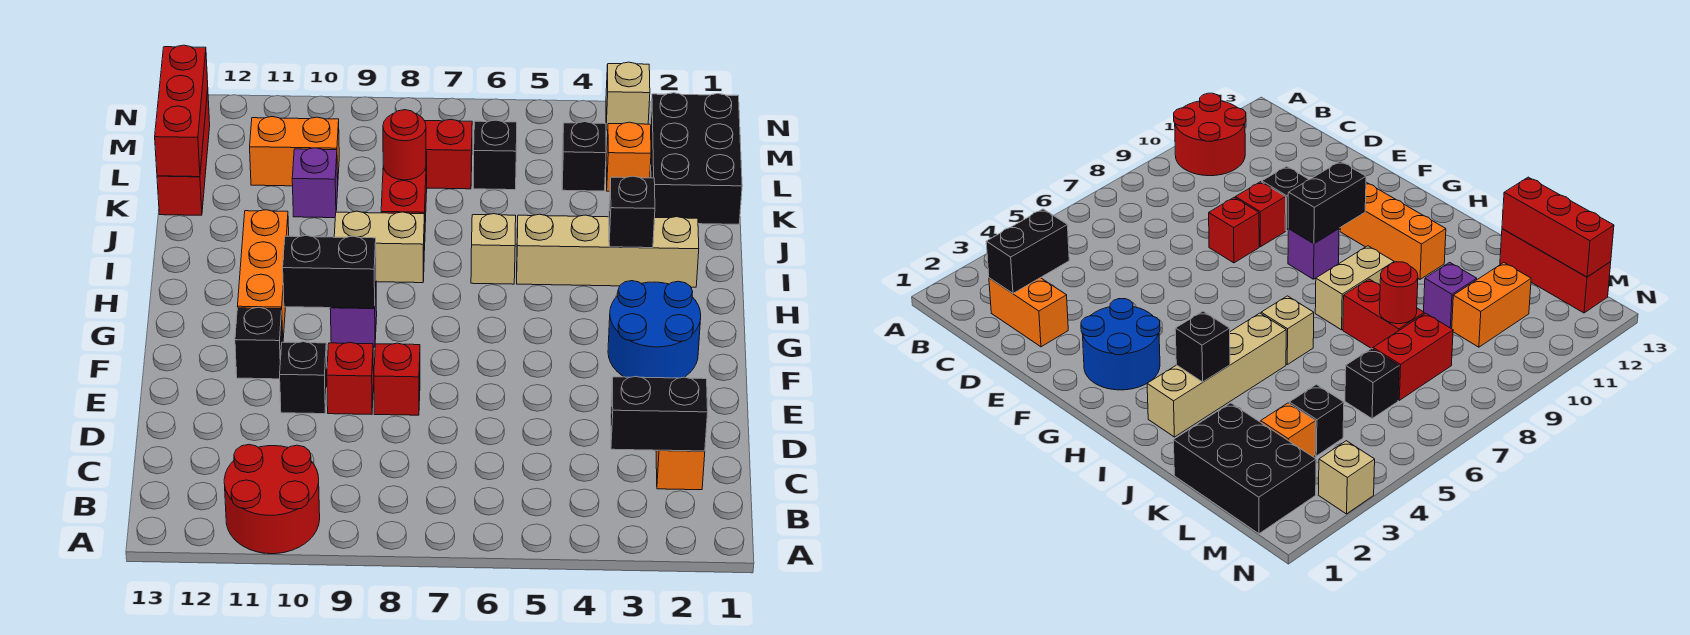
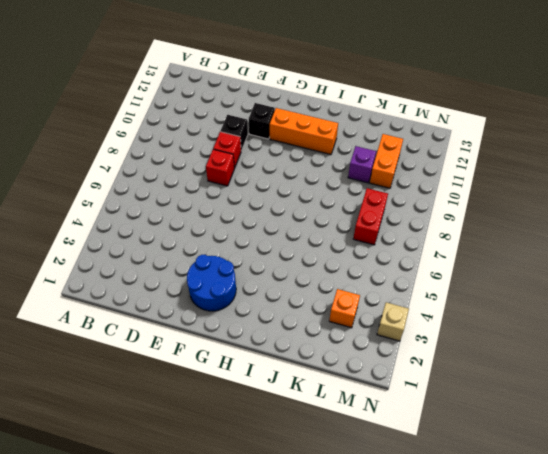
none -> red round brick A10:B11 level 1
none -> orange brick C2:D2 level 1
none -> purple brick G9 level 1

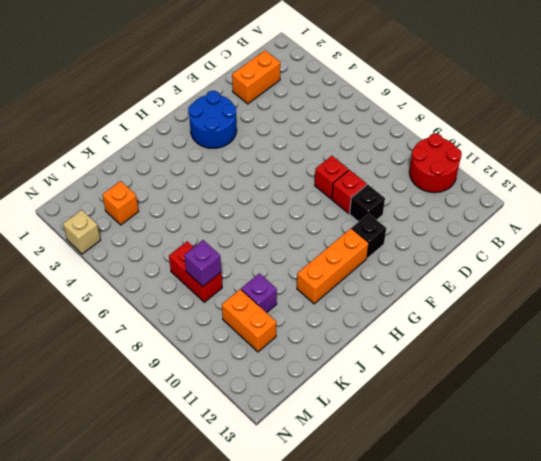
purple brick L8 level 2 -> purple brick G9 level 1
none -> tan brick I2:I5 level 1
none -> tan brick I6 level 1
none -> tan brick I8:I9 level 1

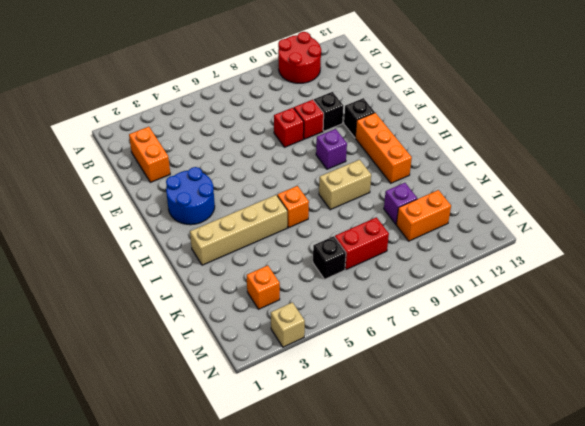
orange brick I6 level 1 -> tan brick I6 level 1
none -> red brick J8:K8 level 1
none -> black brick K1:M2 level 1
none -> red brick K13:M13 level 1

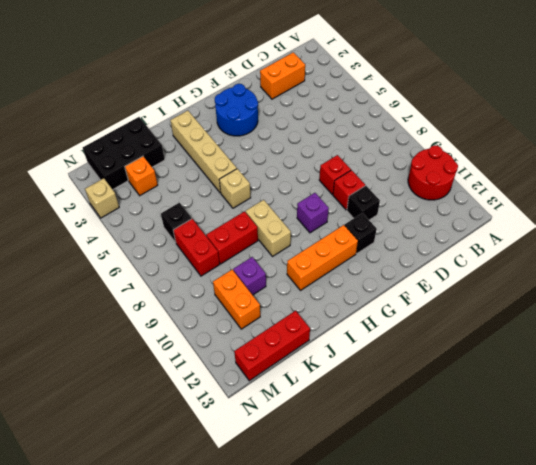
none -> black brick L4 level 1
none -> black brick C2:C3 level 2
none -> black brick G9:G10 level 2

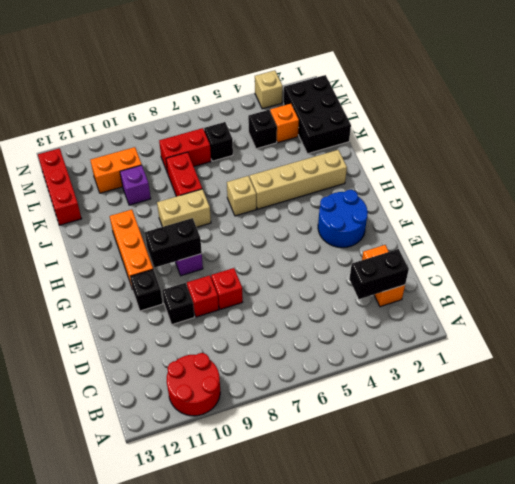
none -> black brick I3 level 2
none -> red round brick K8 level 2
none -> red brick K13:M13 level 2

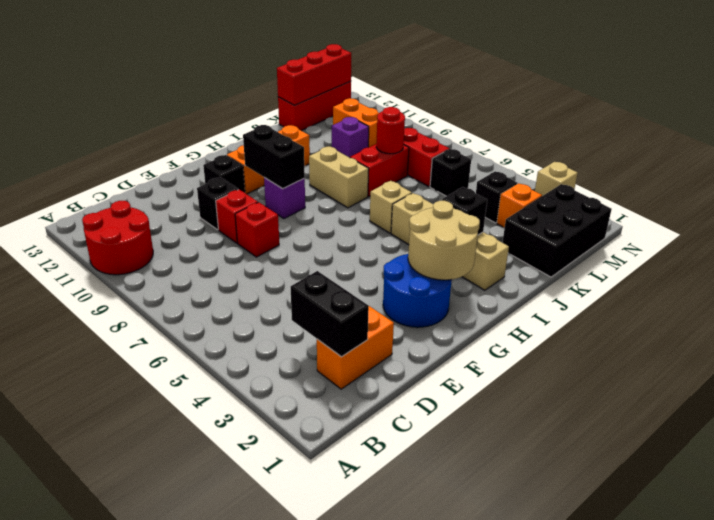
tan round brick G2:H3 level 2 -> none

